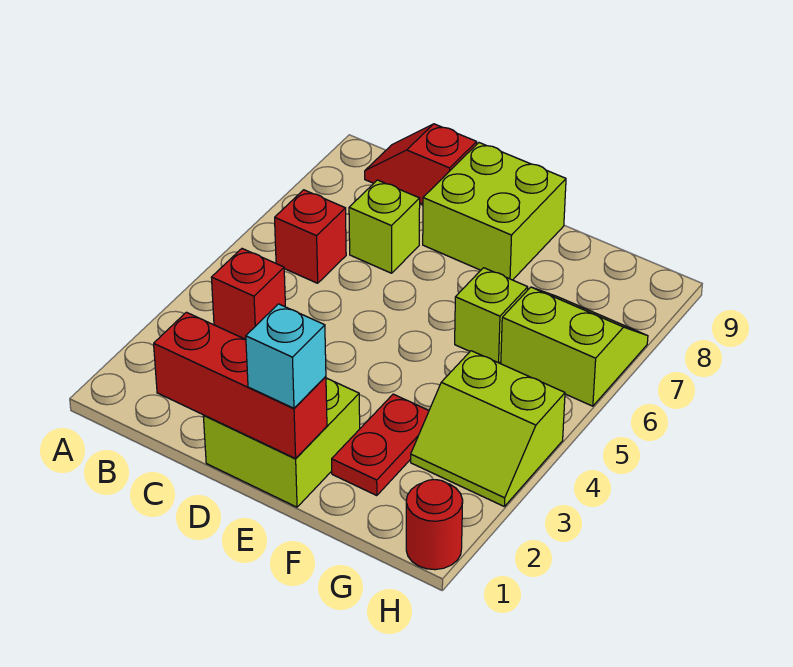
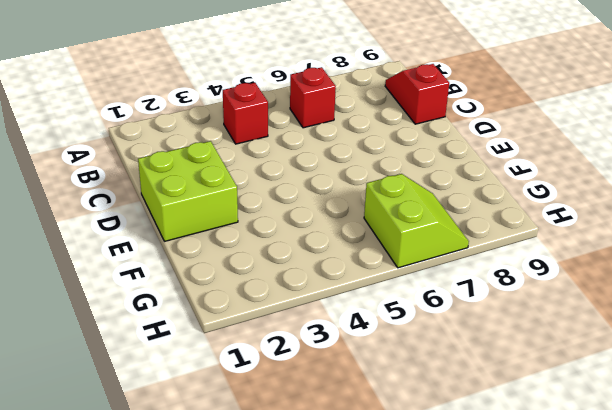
none -> lime brick C7 level 1
none -> lime brick D8:E9 level 1
none -> red plate F2:F3 level 1

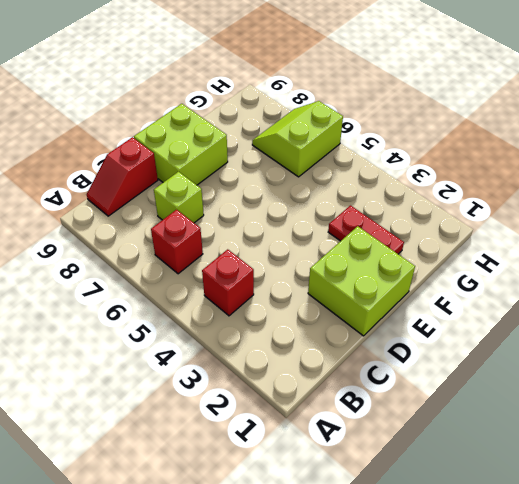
none -> lime brick F6 level 1
none -> lime slope G3:H4 level 1 top 4
none -> red round brick H1 level 1

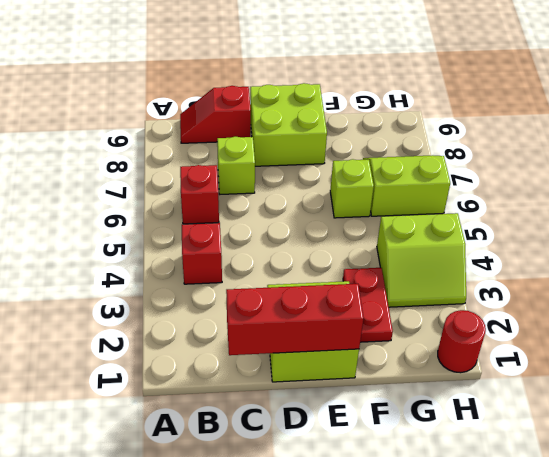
none -> cyan brick E1 level 3

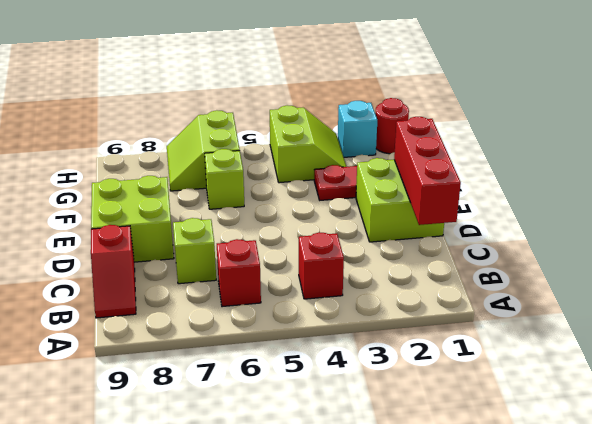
cyan brick H2 level 1 -> cyan brick E1 level 3

